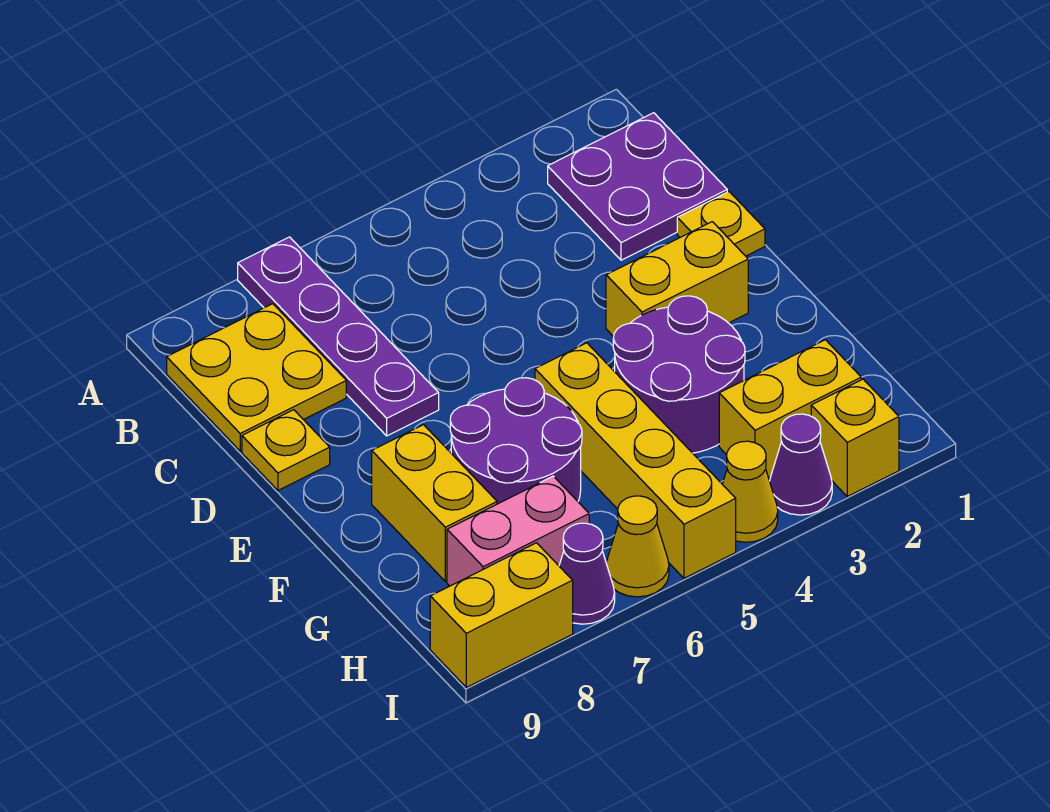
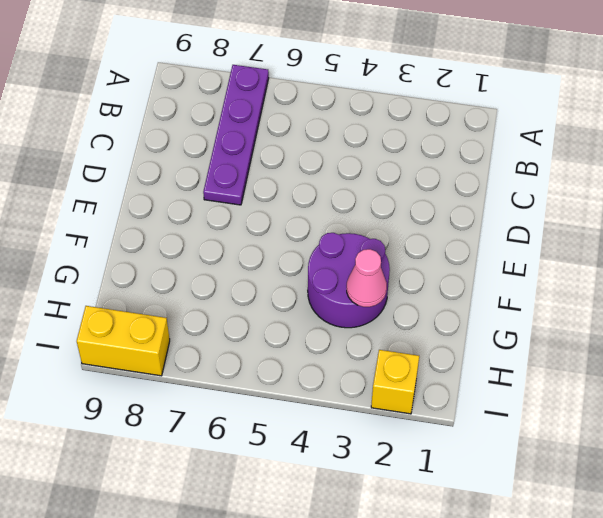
pink cone G3 level 2 -> none
none -> purple plate B1:C2 level 1
none -> yellow plate B8:C9 level 1
none -> yellow plate D1 level 1

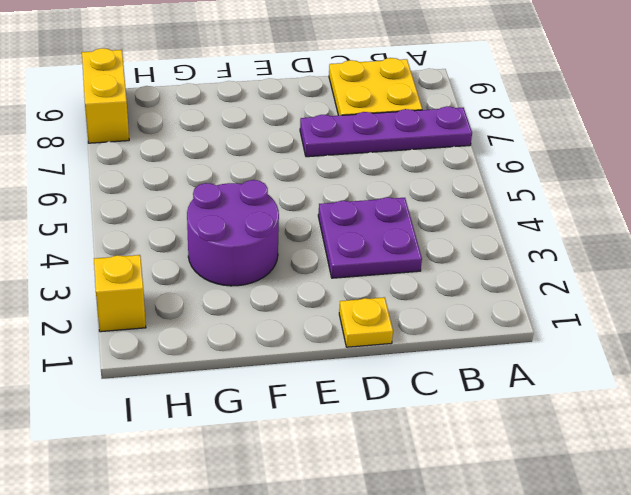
purple plate C3:D4 level 1 -> purple plate B1:C2 level 1
none -> yellow plate D9 level 1
none -> yellow brick E2:E3 level 1
none -> yellow brick F5:I5 level 1

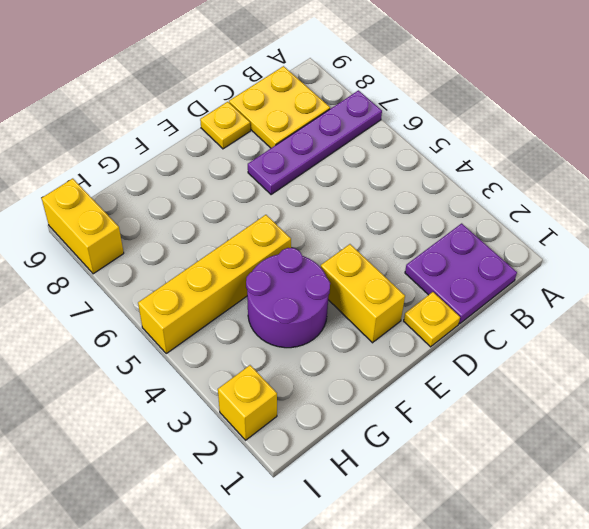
none -> purple round brick F6:G7 level 1
none -> yellow brick F8:G8 level 1
none -> yellow brick H2:H3 level 1

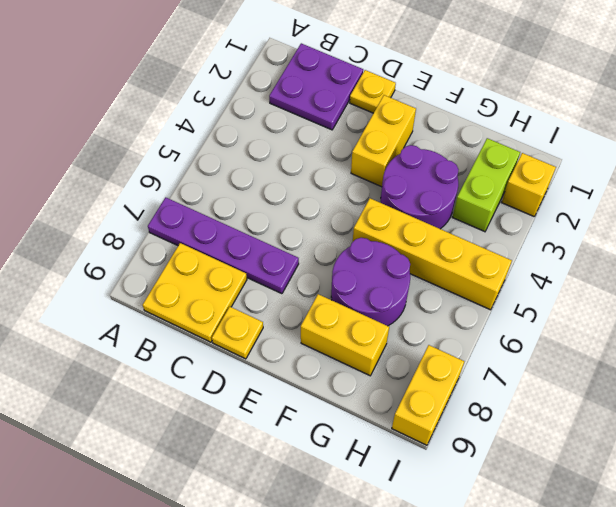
lime brick H2:H3 level 1 -> yellow brick H2:H3 level 1
none -> pink brick H7:H8 level 1
none -> purple cone I3 level 1
none -> yellow cone I4 level 1

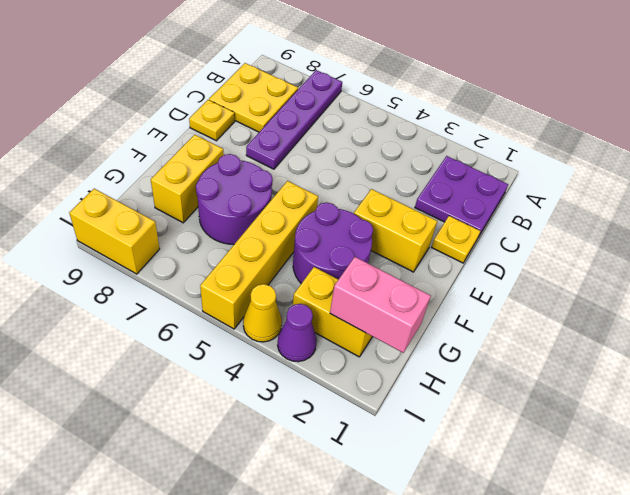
pink brick H1:H2 level 2 -> pink brick H7:H8 level 1
none -> yellow brick I2 level 1
none -> yellow cone I6 level 1
none -> purple cone I7 level 1

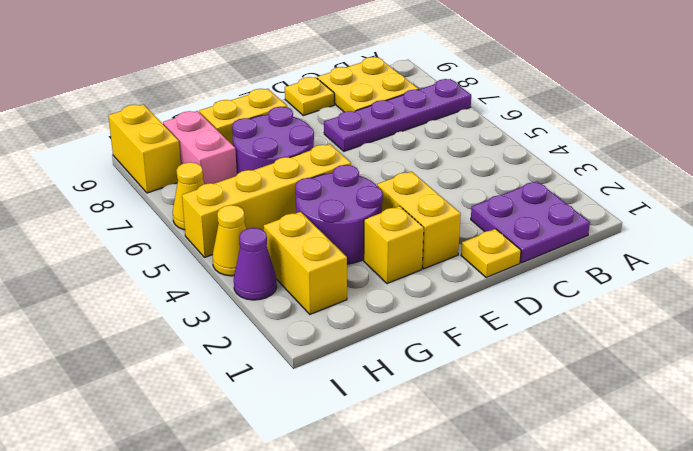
yellow brick F2 level 1 -> yellow brick I2 level 1
none -> purple cone I7 level 1

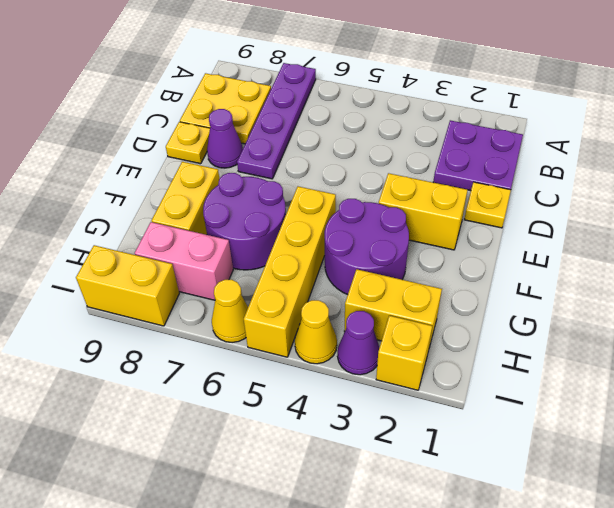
purple cone D8 level 1 -> purple cone I7 level 1

